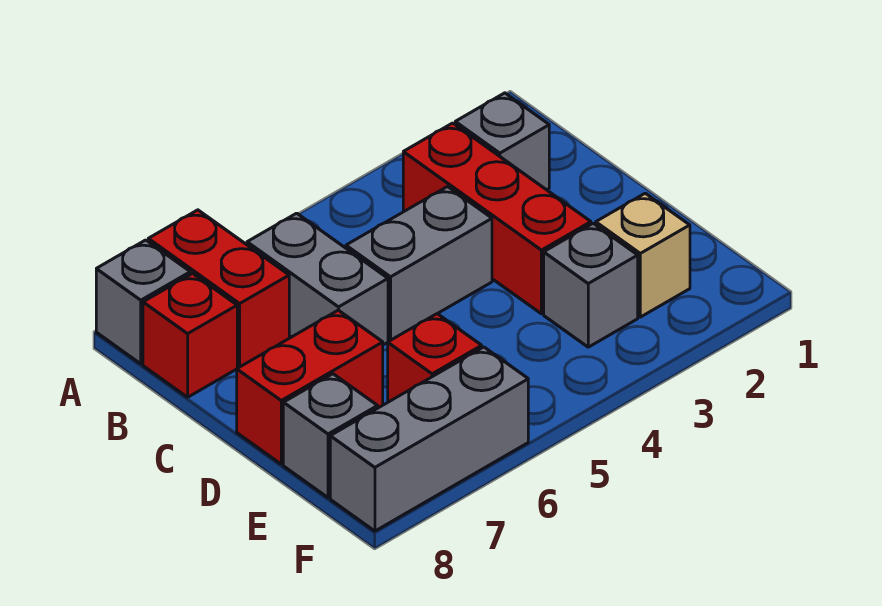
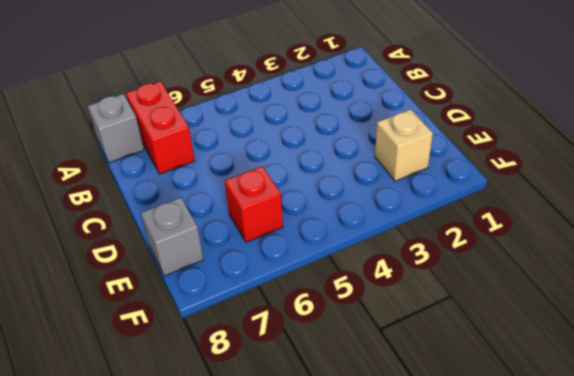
none -> grey brick B2 level 1
none -> red brick B3:D3 level 1
none -> grey brick B6:C6 level 1

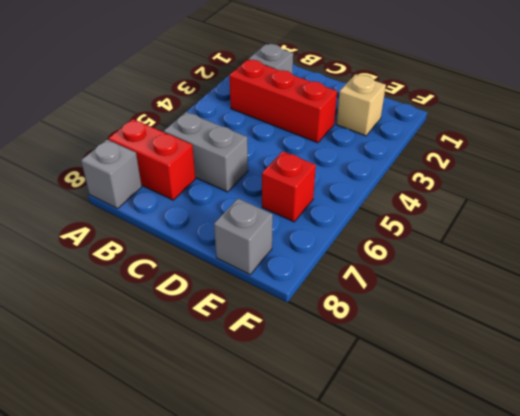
none -> red brick B8 level 1
none -> grey brick C4:C5 level 1
none -> red brick D7:D8 level 1

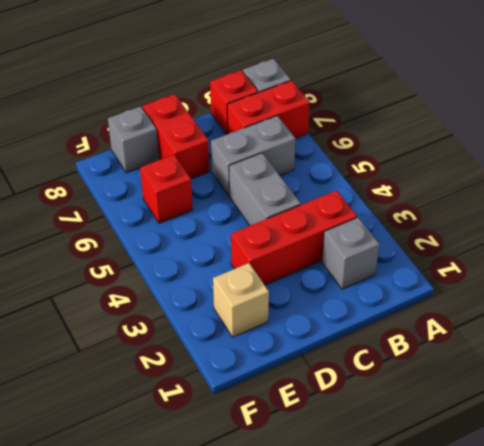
none -> grey brick E3 level 1
none -> grey brick F6:F8 level 1

